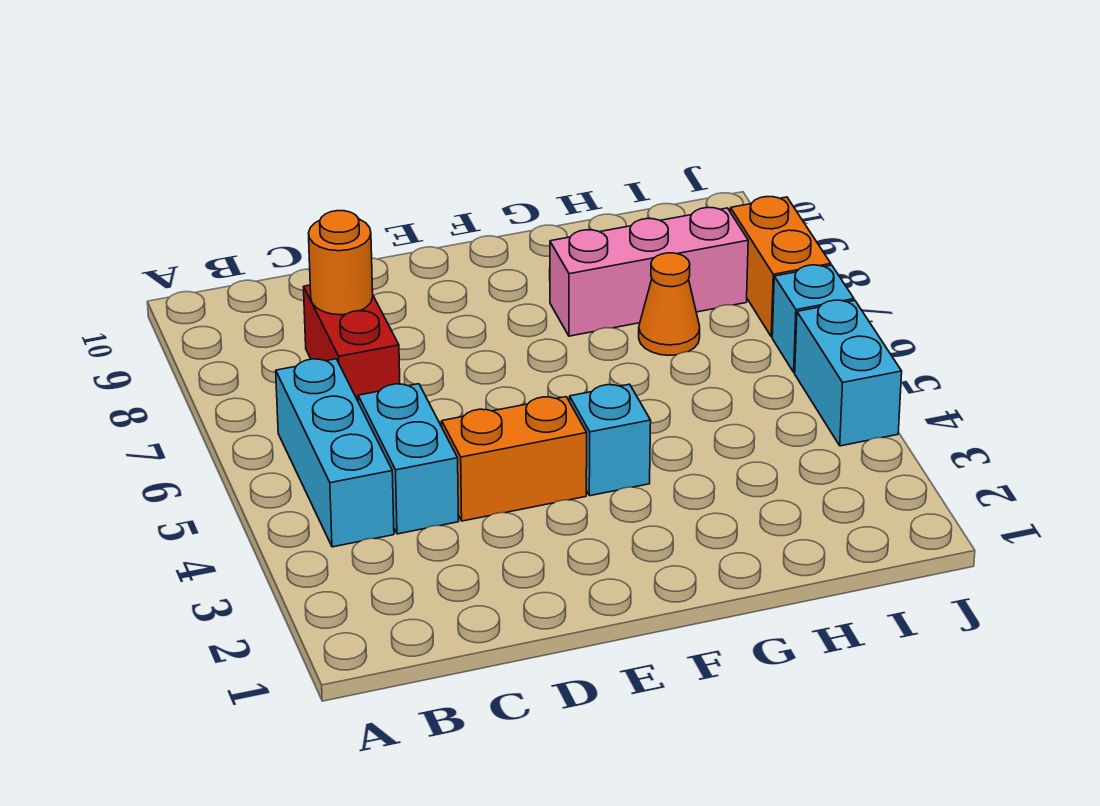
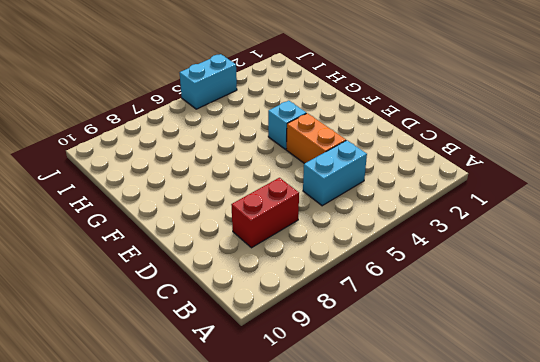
none -> cyan brick B4:B6 level 1
none -> pink brick G8:I8 level 1

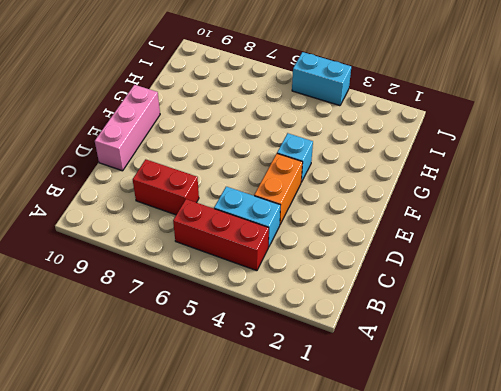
red brick B4:B6 level 1 -> cyan brick B4:B6 level 1
pink brick D10:F10 level 1 -> pink brick G8:I8 level 1
none -> orange cone H7 level 1
none -> cyan brick J6 level 1

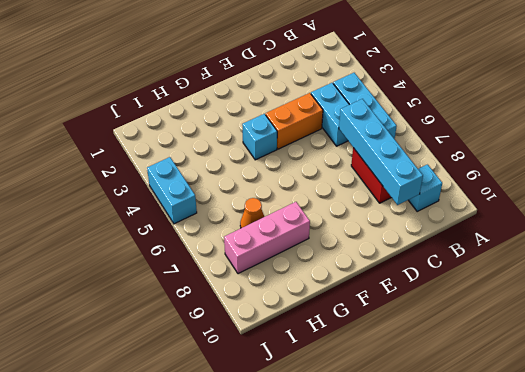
cyan brick B9 level 1 -> cyan brick J6 level 1
cyan brick C6:C9 level 2 -> orange round brick C8 level 2
none -> orange brick J7:J8 level 1

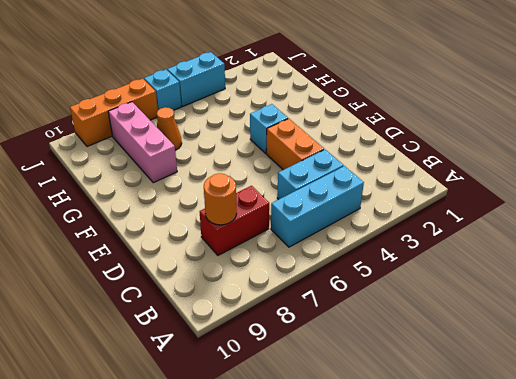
orange brick J7:J9 level 1 -> orange brick J7:J8 level 1

